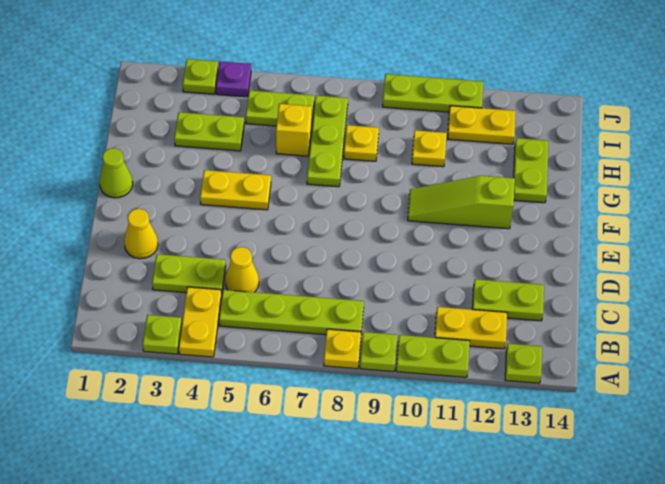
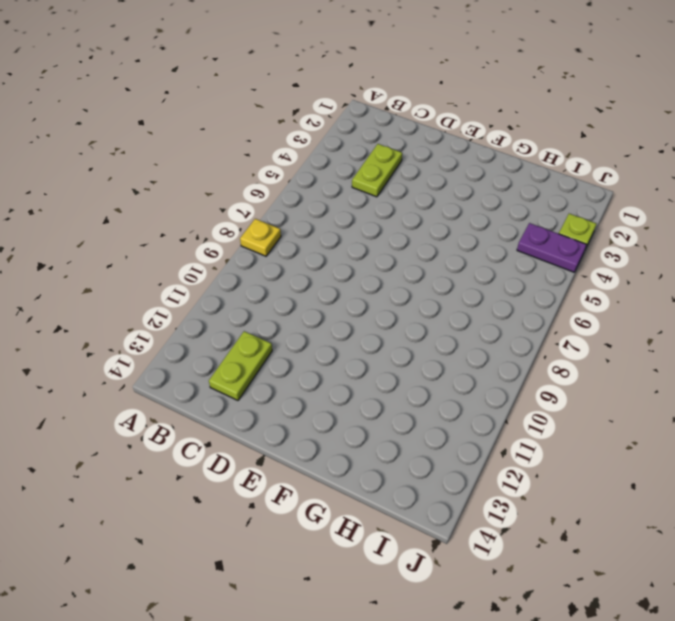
purple plate I4:J4 level 1 -> purple plate J4 level 1
none -> lime plate A3 level 1
none -> yellow plate A4:B4 level 1
none -> lime plate A9 level 1

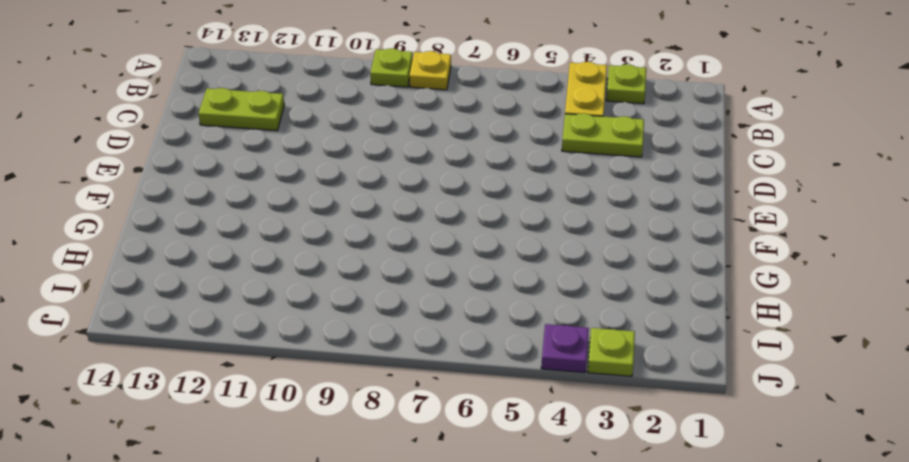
none -> lime plate A10:A11 level 1
none -> lime plate A13 level 1
none -> lime plate B5:B8 level 1

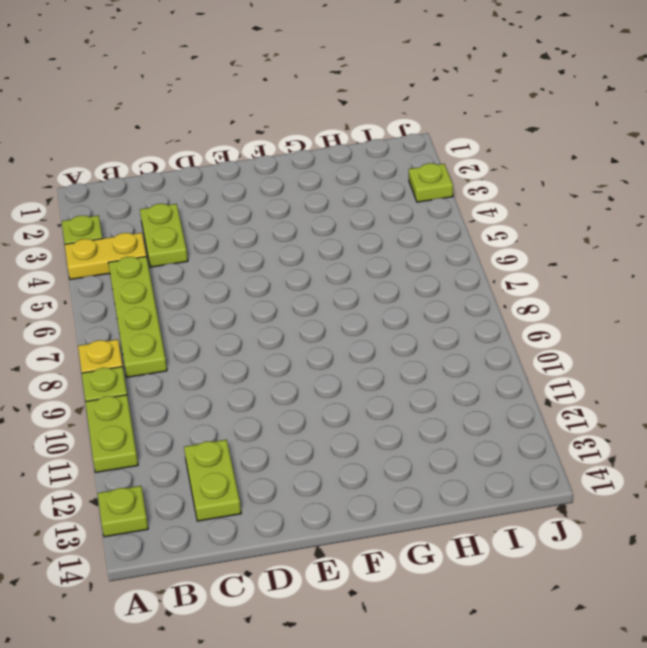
none -> yellow plate B11:B12 level 1
none -> yellow cone C5 level 1
none -> yellow cone D2 level 1

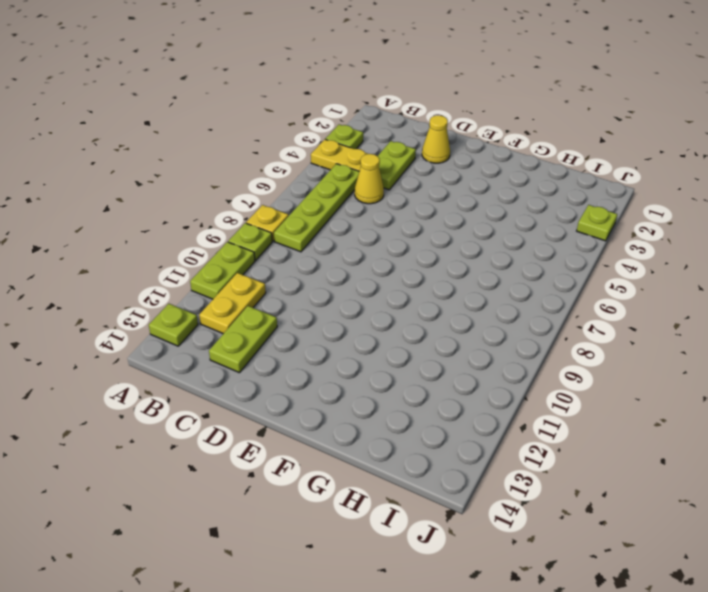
none -> lime cone F1 level 1
none -> yellow plate F4:F5 level 1
none -> lime slope F10:F12 level 1 top 12

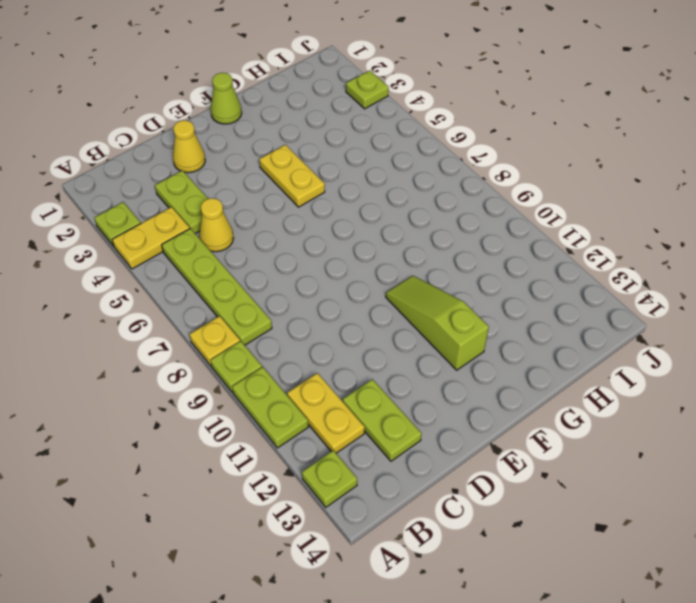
none -> lime plate G7:I7 level 1
none -> lime plate G13:H13 level 1
none -> lime plate H3:H4 level 1

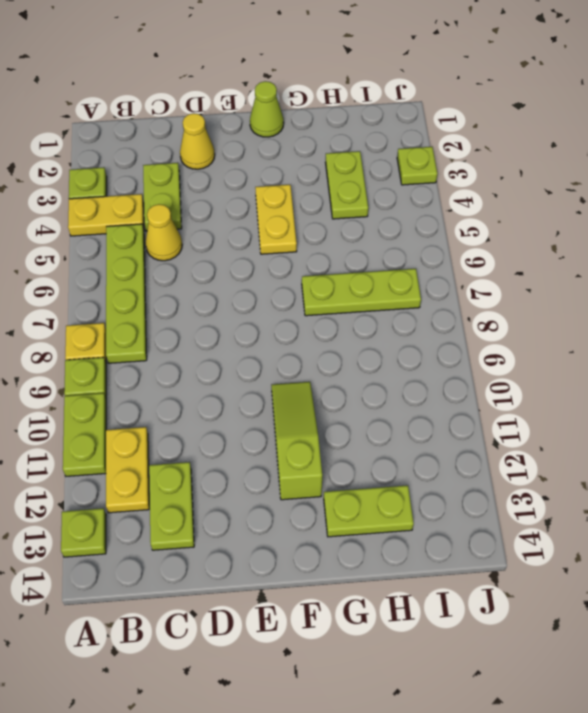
none -> yellow brick H6 level 1
none -> yellow plate H8 level 1
none -> yellow plate H10 level 1

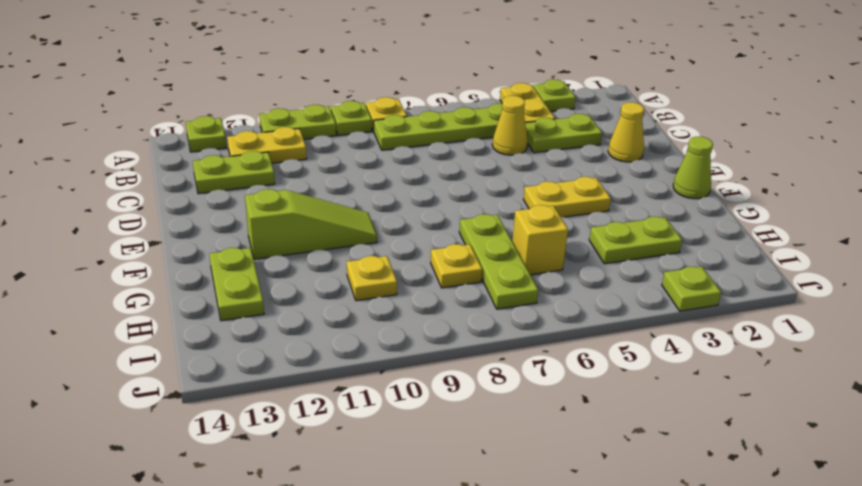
none -> lime plate I5:I6 level 1
none -> yellow plate I11:I12 level 1
none -> purple plate J4 level 1

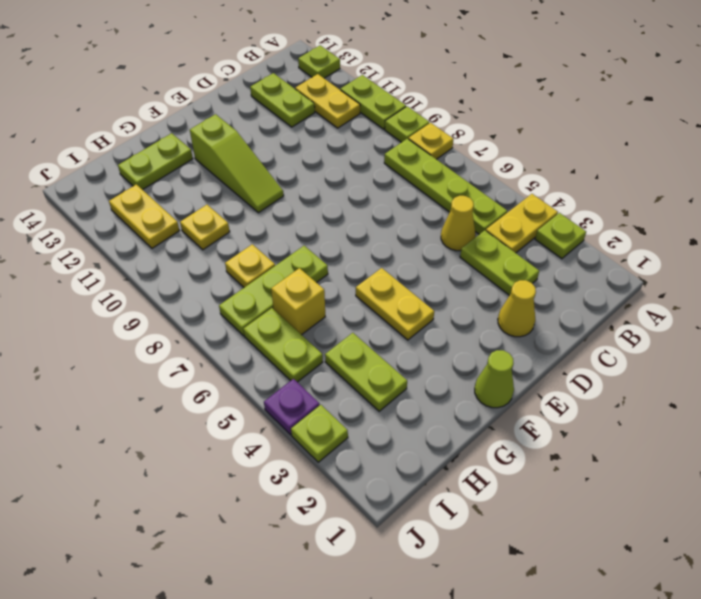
none -> lime plate J9:J11 level 1

